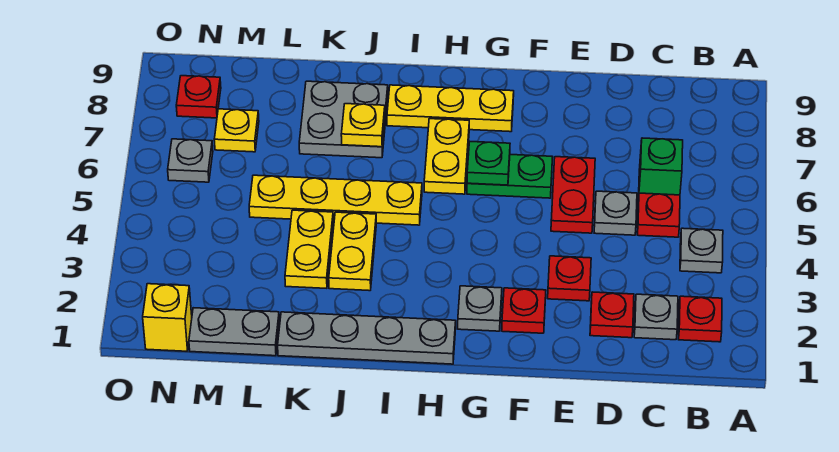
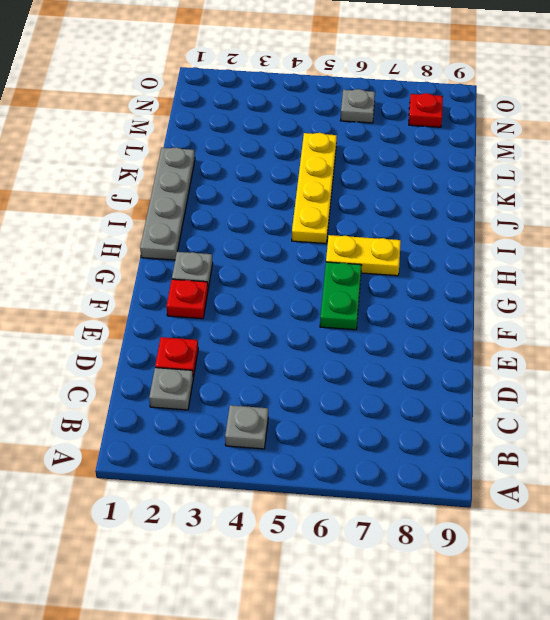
none -> red plate B2 level 1
none -> red plate C5 level 1
none -> green brick C6 level 1

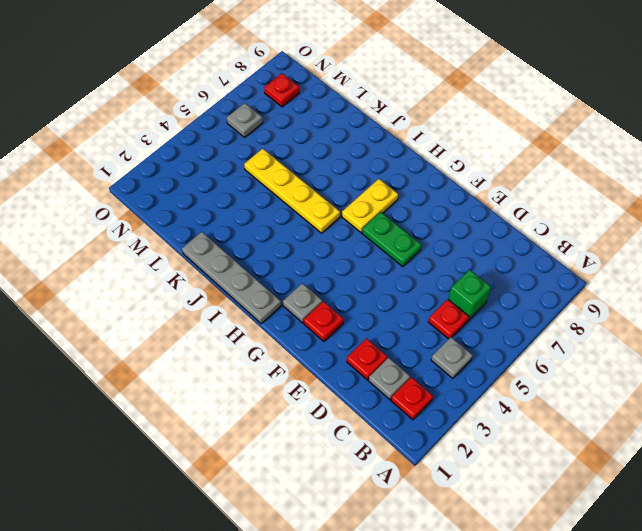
none -> grey plate D5 level 1
none -> red plate E3 level 1
none -> red plate E5:E6 level 1

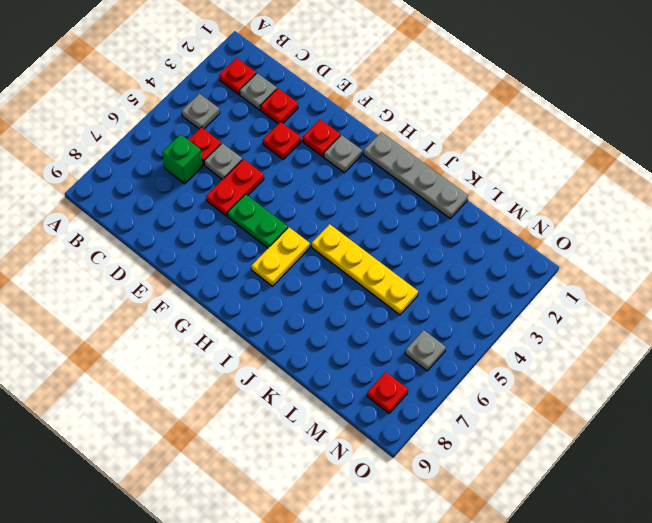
none -> yellow plate G8:I8 level 1
none -> yellow plate J3:J4 level 1
none -> grey plate J7:K8 level 1

